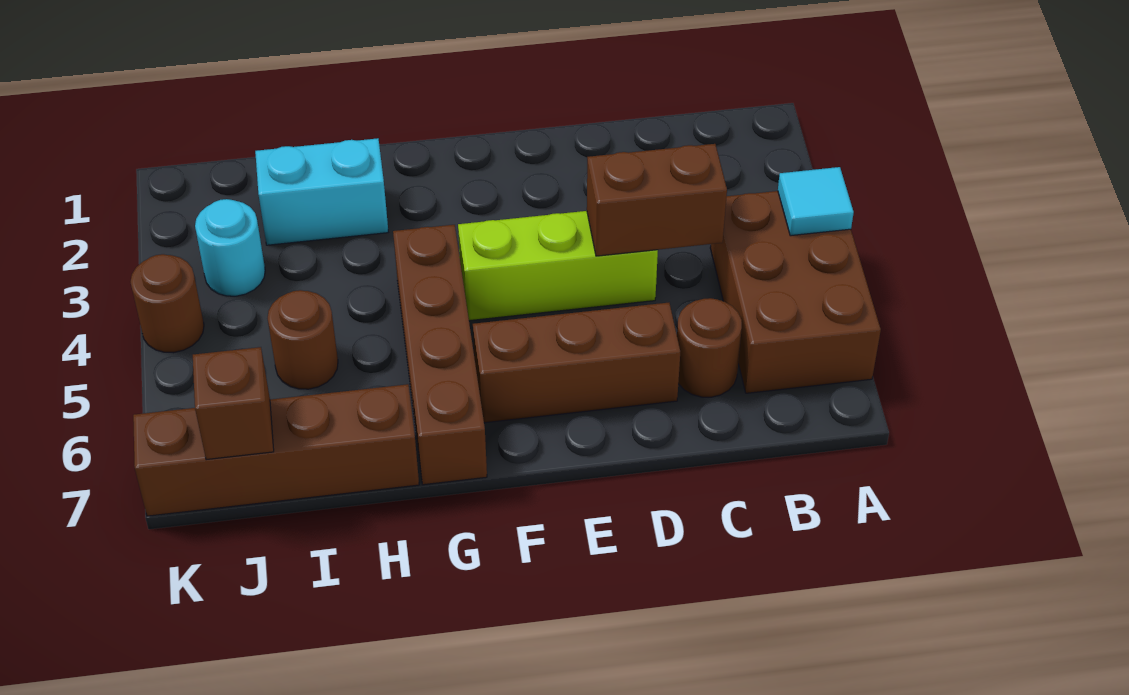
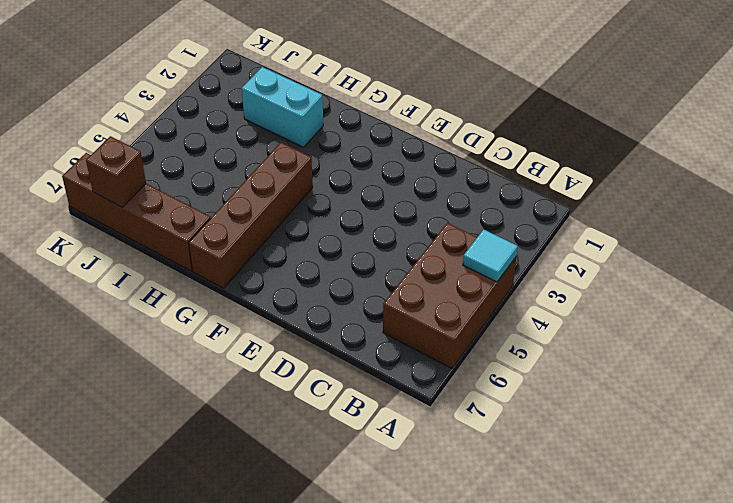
none -> brown round brick C6 level 1
none -> lime brick D4:F4 level 1
none -> brown brick D6:F6 level 1

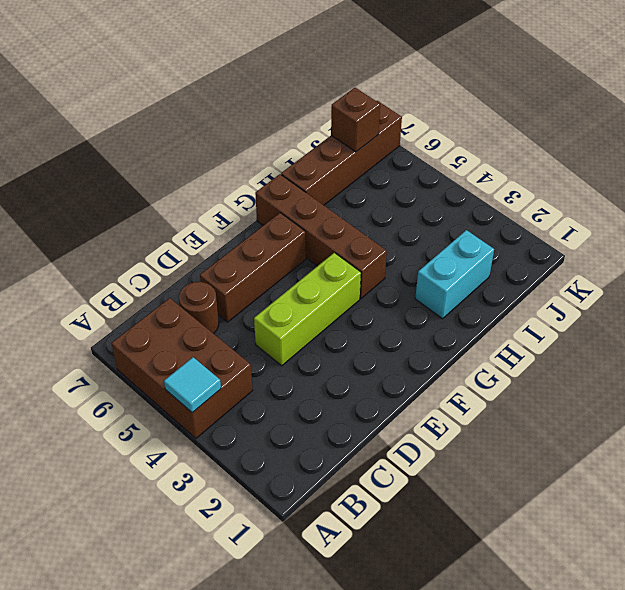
none -> brown round brick I5 level 1
none -> cyan round brick J3 level 1
none -> brown round brick K4 level 1

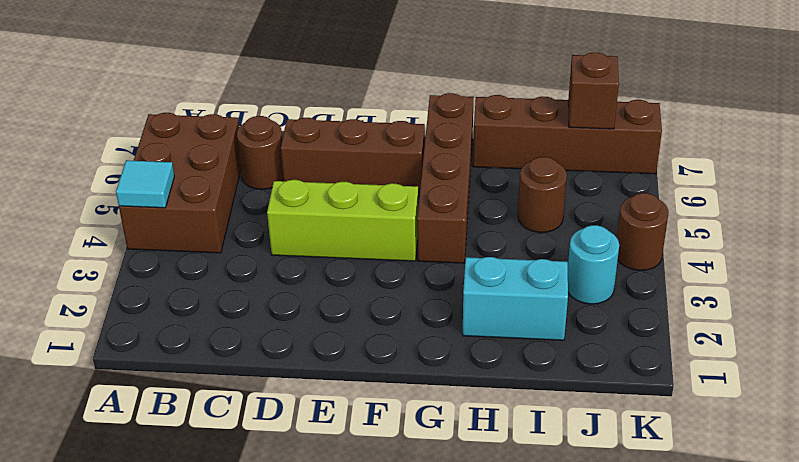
none -> brown brick C4:D4 level 2

